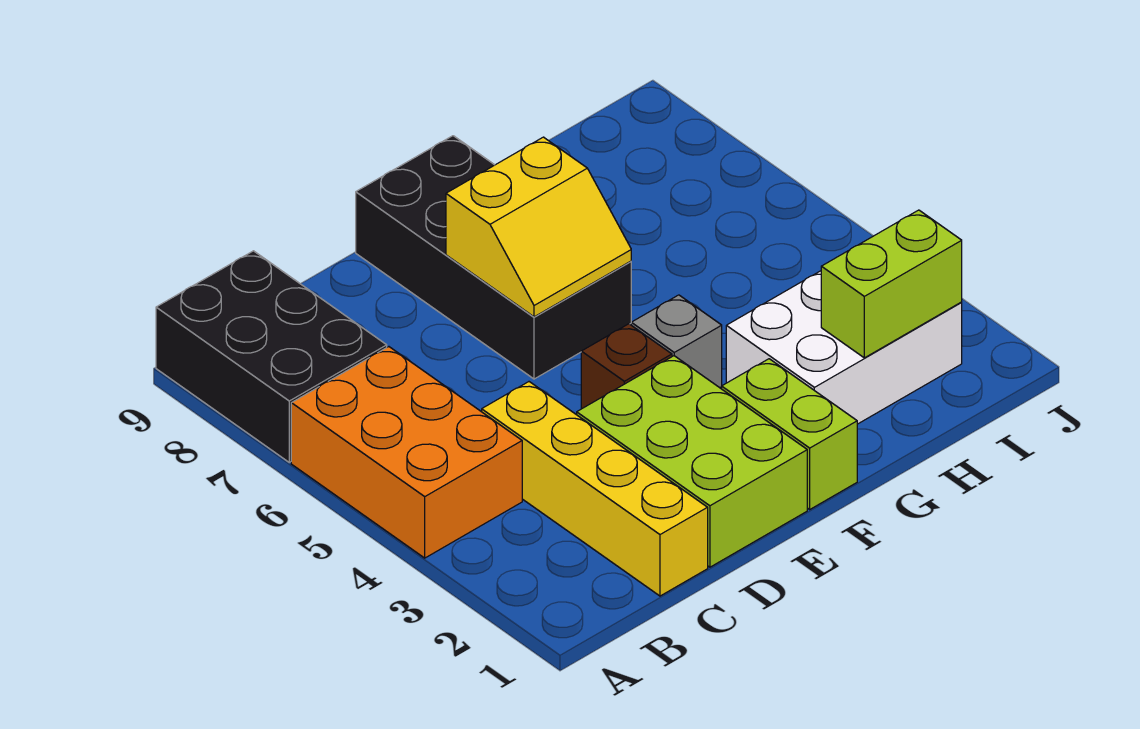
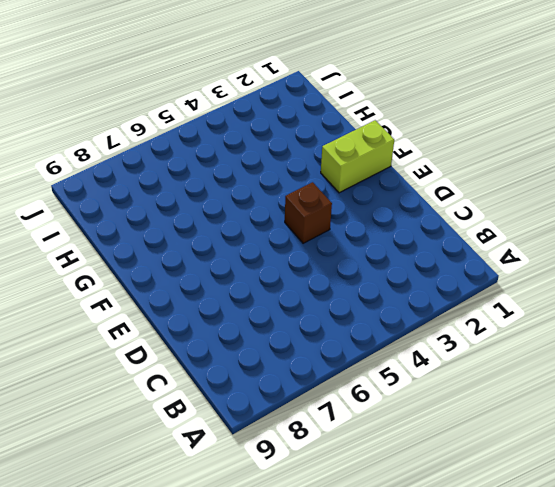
none -> orange brick A4:B6 level 1
none -> black brick A7:B9 level 1

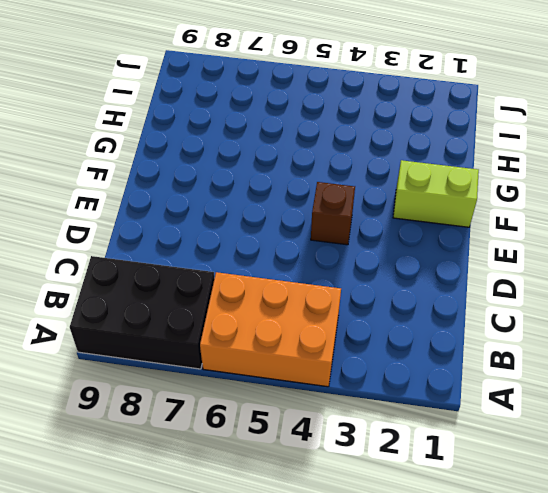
none -> yellow brick C1:C4 level 1
none -> lime brick D1:E3 level 1

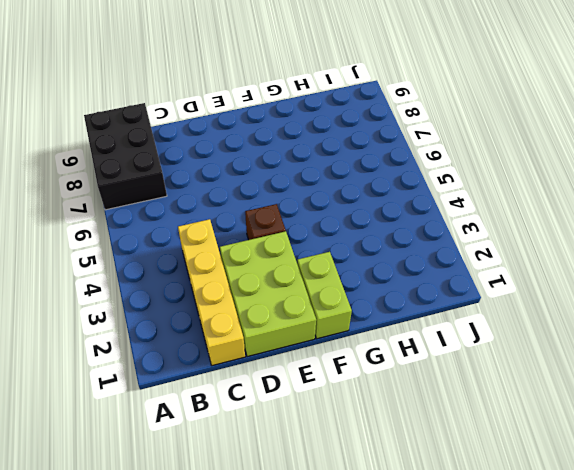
none -> orange brick A4:B6 level 1
none -> black brick E6:F9 level 1

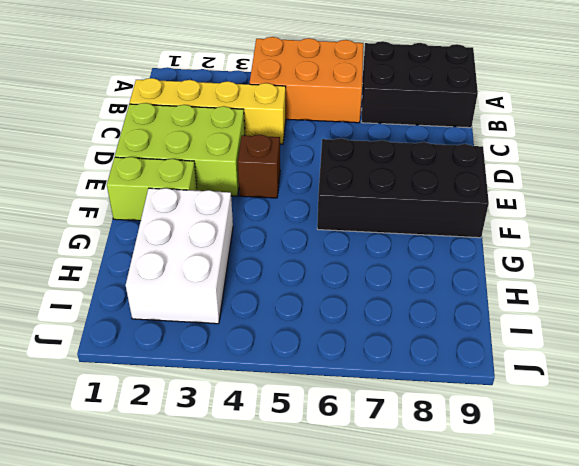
none -> grey brick F4 level 1
none -> yellow slope E6:F7 level 2 top 7

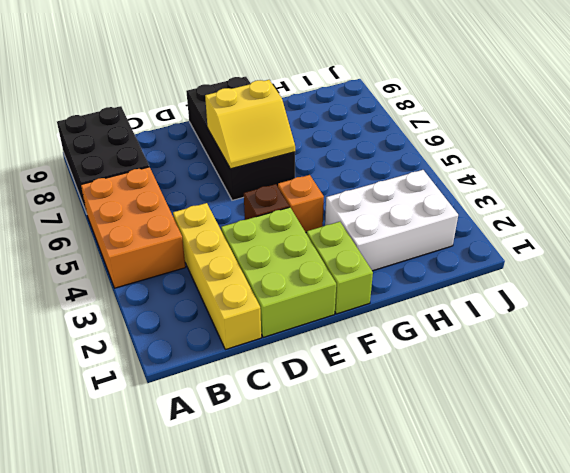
orange brick F4 level 1 -> grey brick F4 level 1
none -> lime brick H2:I2 level 2

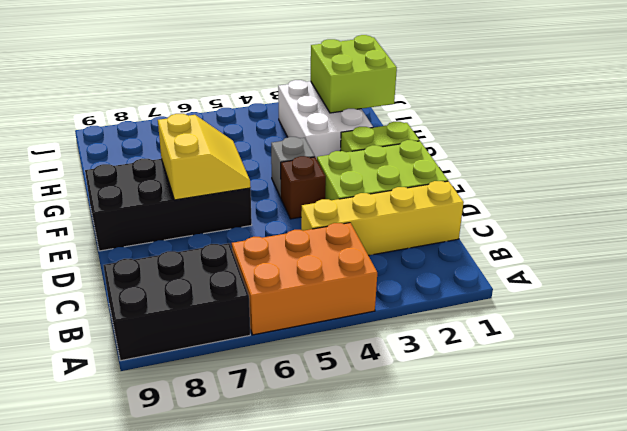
lime brick H1:I2 level 2 -> lime brick H2:I2 level 2

